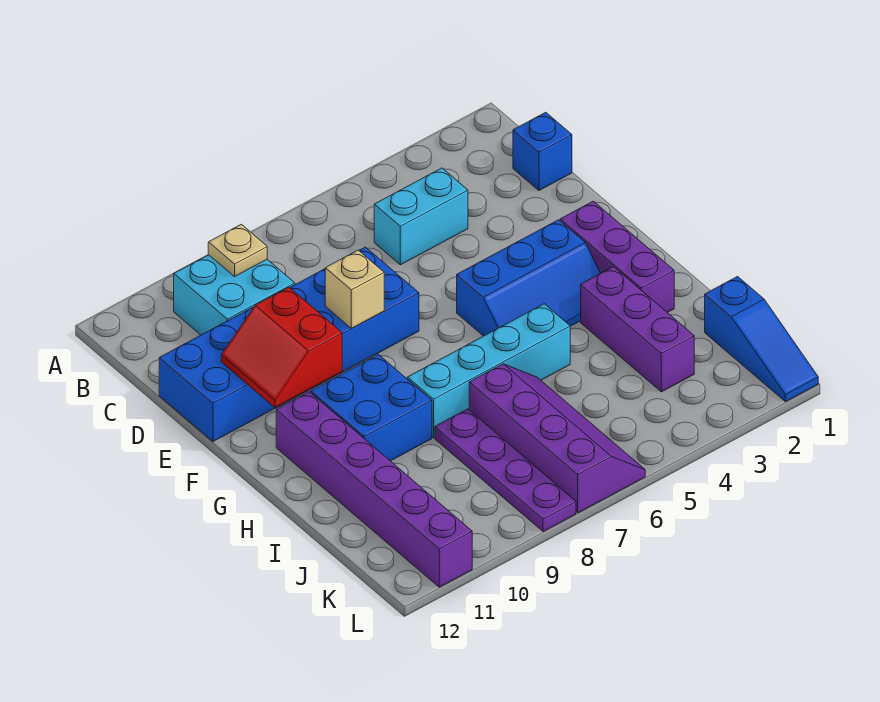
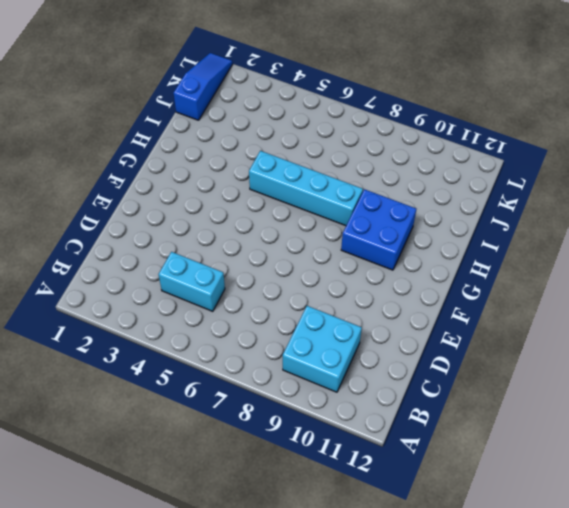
none -> blue brick C1 level 1
none -> blue brick D7:E12 level 1
none -> purple brick F2:H2 level 1

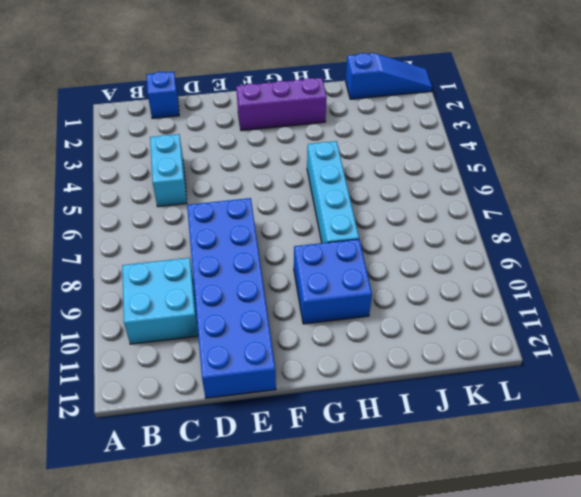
none -> blue slope F3:G5 level 1 top F
none -> purple brick G11:L11 level 1
none -> purple brick H3:J3 level 1

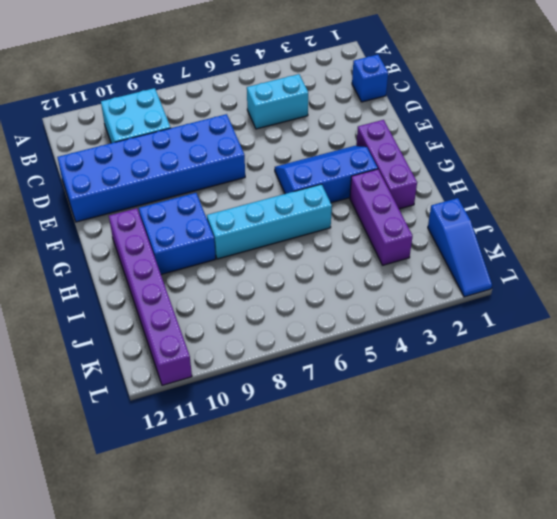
blue slope F3:G5 level 1 top G -> blue slope F3:G5 level 1 top F
none -> purple slope I6:L7 level 1 top 7
none -> purple plate I8:L8 level 1
none -> tan plate B9 level 2

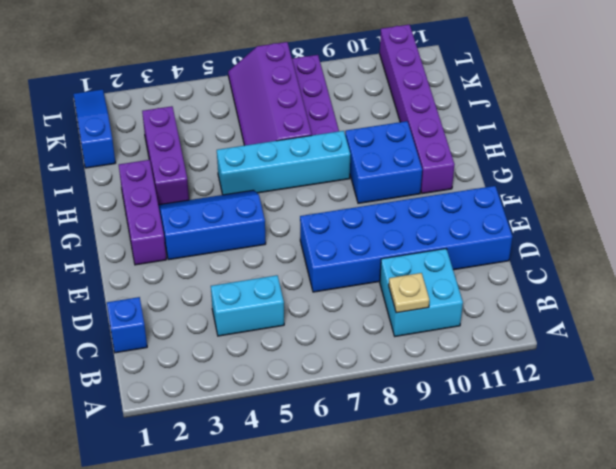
none -> tan brick E8 level 2
none -> red slope E10:F11 level 2 top 10

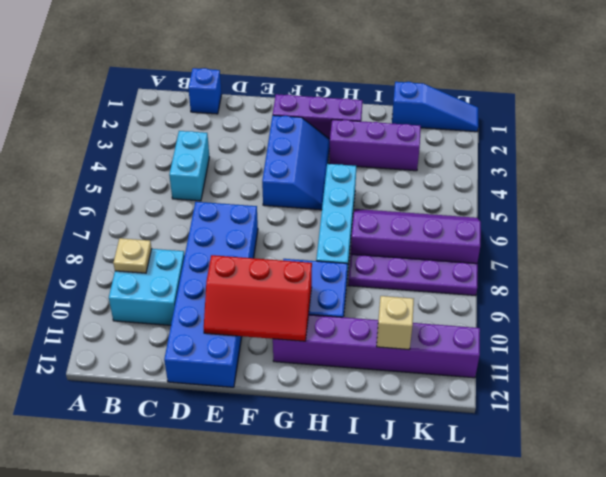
red slope E10:G11 level 2 top 10 -> red slope E10:F11 level 2 top 10
tan brick J11 level 2 -> tan brick E8 level 2

